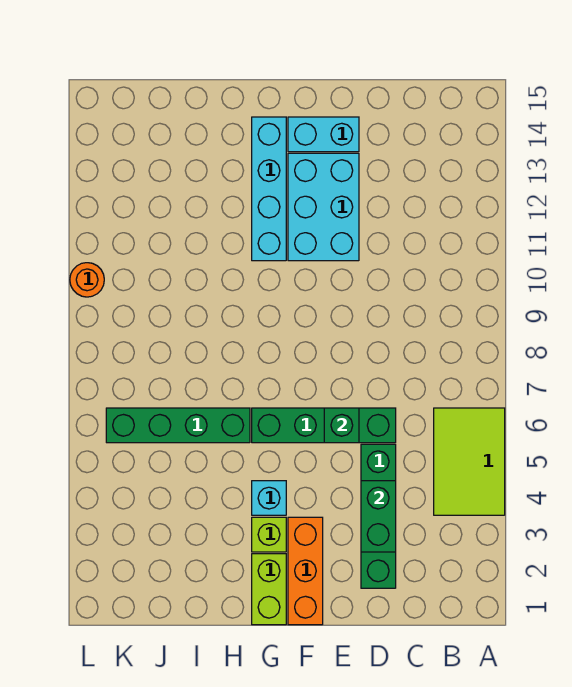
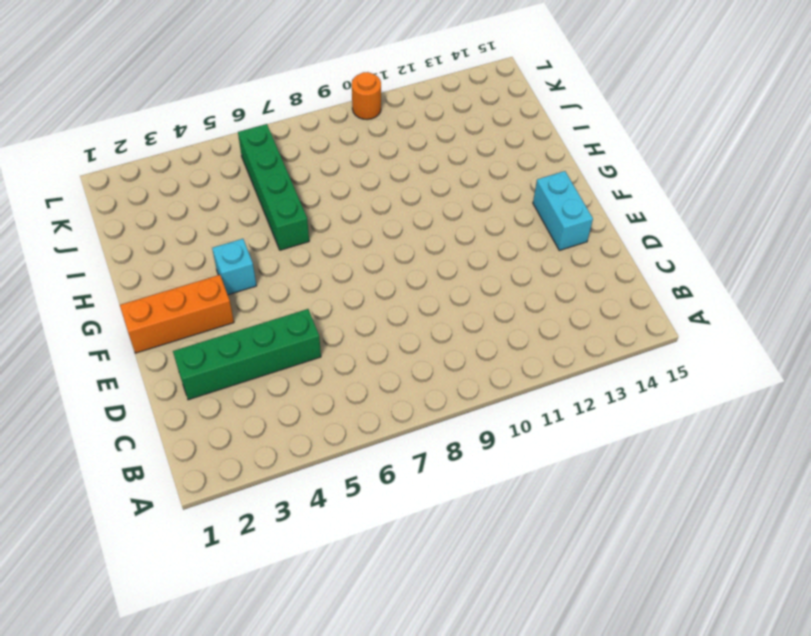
none -> lime tile A4:B6 level 1
none -> green brick D6:G6 level 1
none -> cyan brick E11:F13 level 1

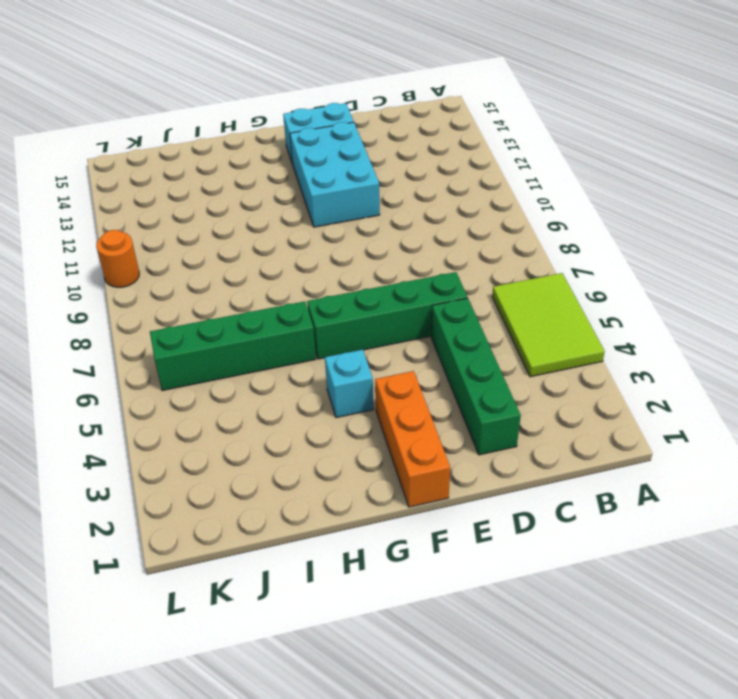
none -> lime brick G1:G2 level 1
none -> lime brick G3 level 1
none -> cyan brick G11:G14 level 1

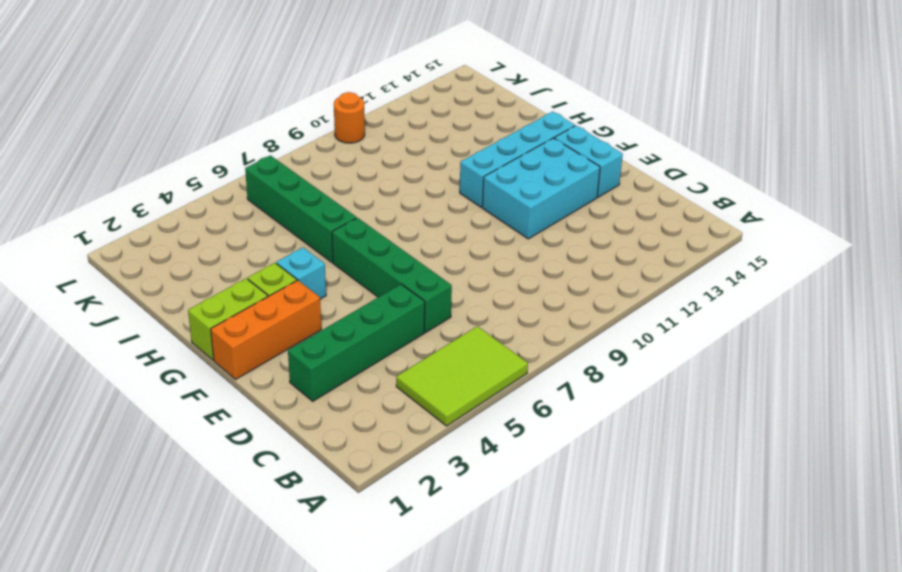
none -> green brick D3:D4 level 2
none -> green brick E6 level 2

